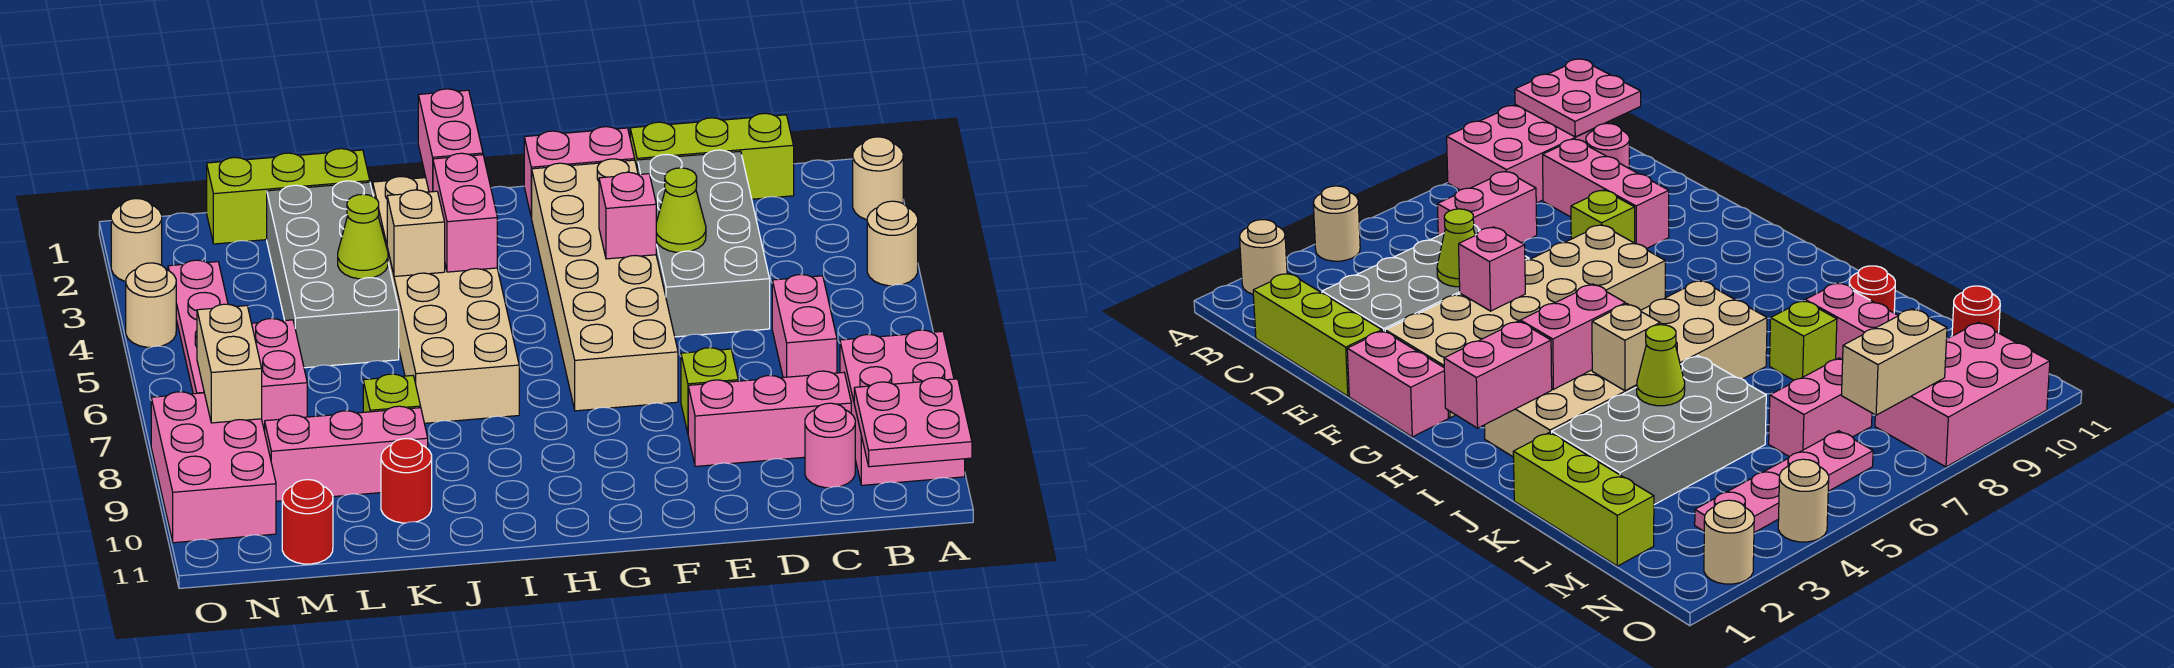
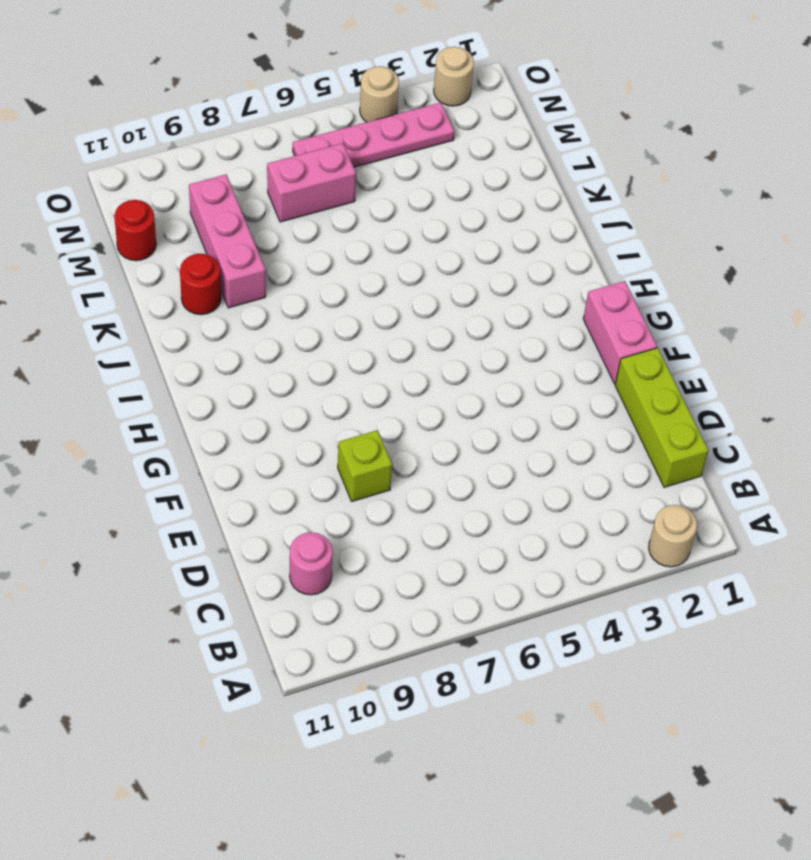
none -> tan round brick A4 level 1
none -> pink brick A8:B10 level 1
none -> pink brick C6:C7 level 1
none -> pink brick C9:E9 level 1

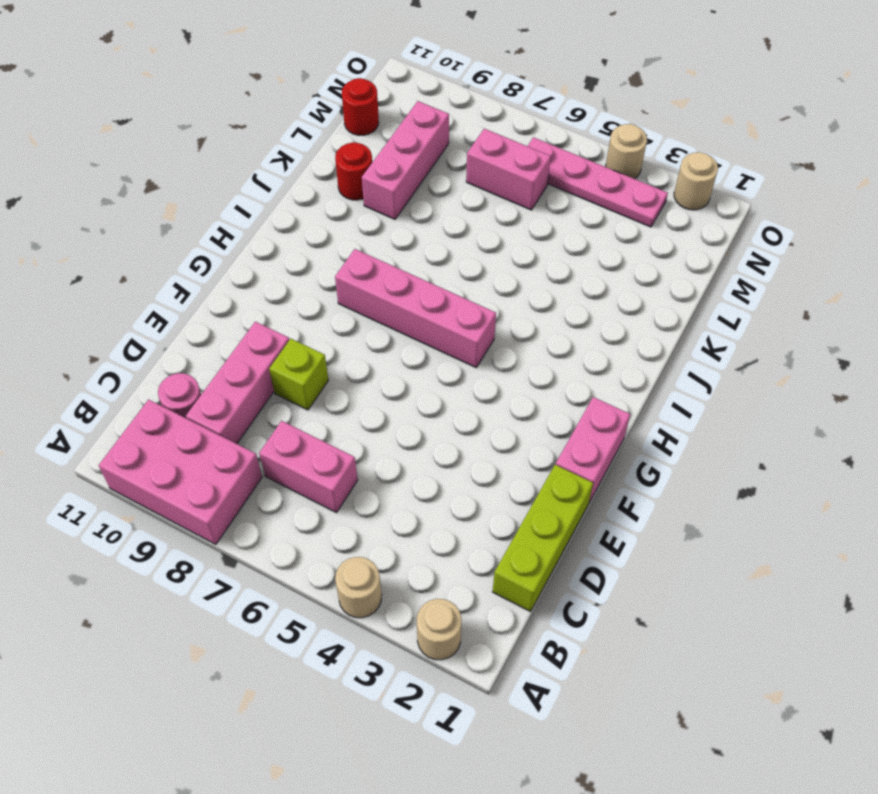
pink brick H5:H8 level 1 -> none
none -> grey brick D2:E5 level 1
none -> tan brick F2:G7 level 1
none -> tan brick I2:J7 level 1
none -> lime brick K1:M1 level 1

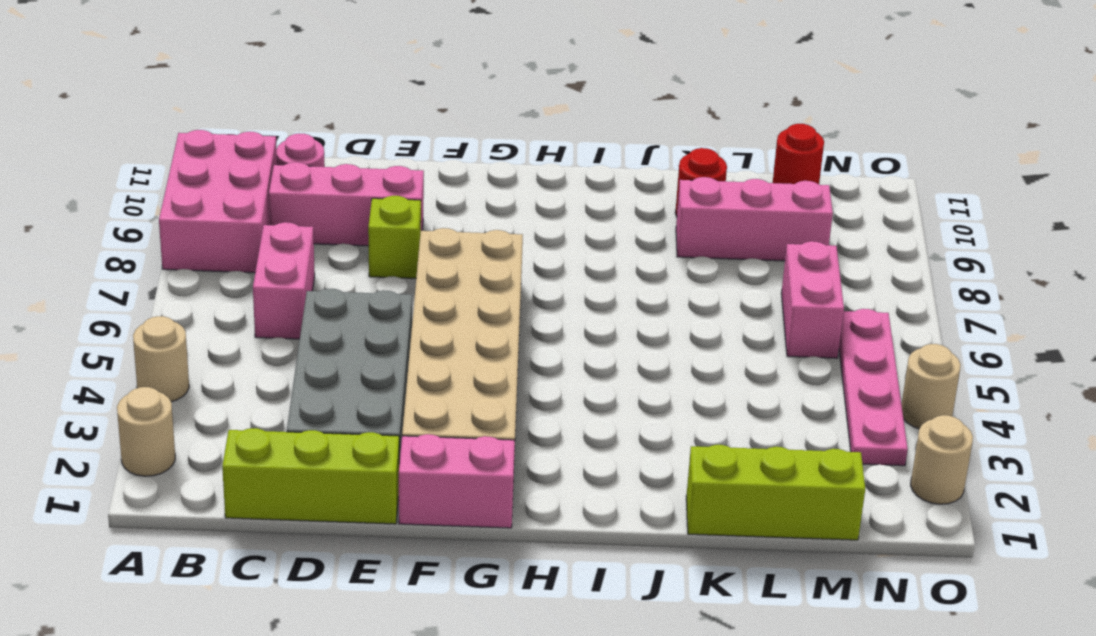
none -> tan brick I2:J7 level 1
none -> grey brick K2:L5 level 1
none -> lime brick K8 level 1
none -> pink brick N8:O10 level 1

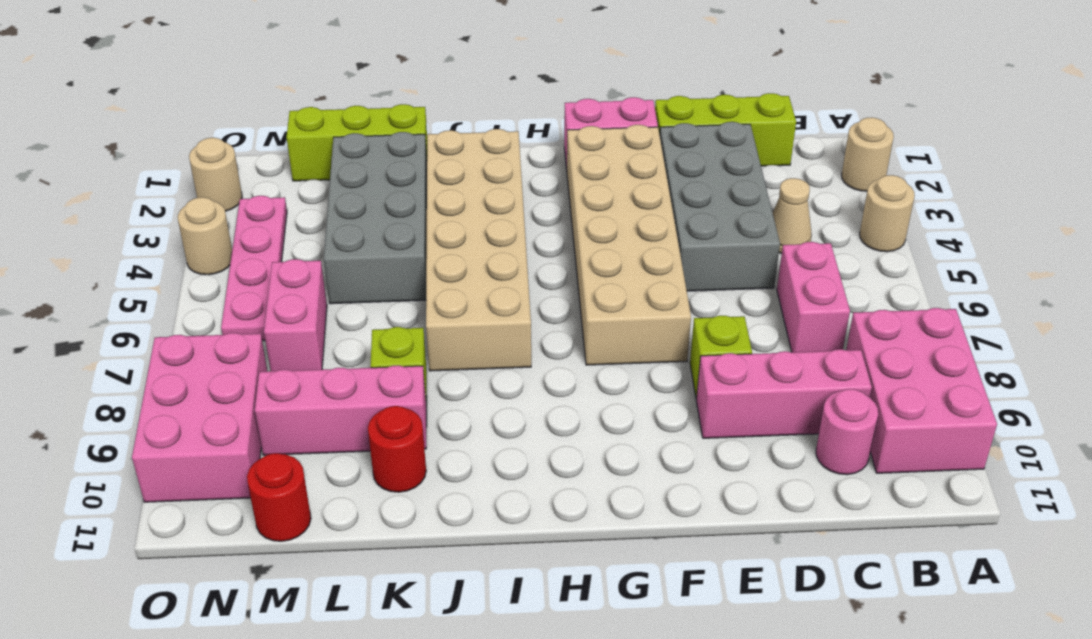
tan cone C4 level 1 -> none
none -> pink plate A10:B11 level 2
none -> lime cone E4 level 2
none -> pink brick F4 level 2
none -> pink brick I1:I2 level 2

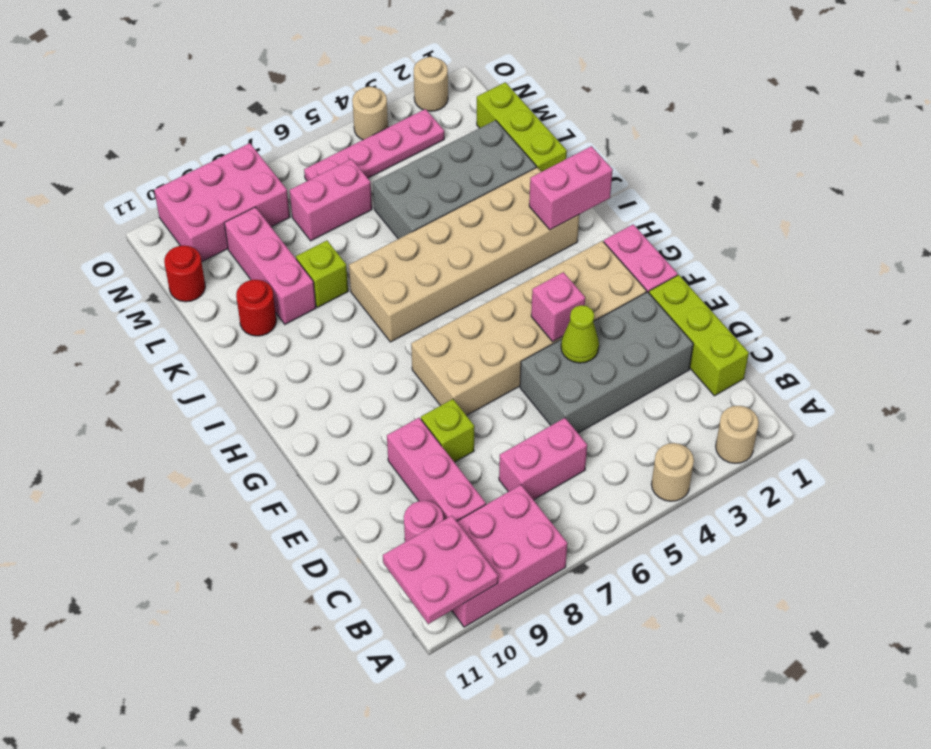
none -> pink brick I3:I4 level 2
none -> tan brick J4 level 2
none -> lime cone K4 level 2
none -> tan brick N7:N8 level 2

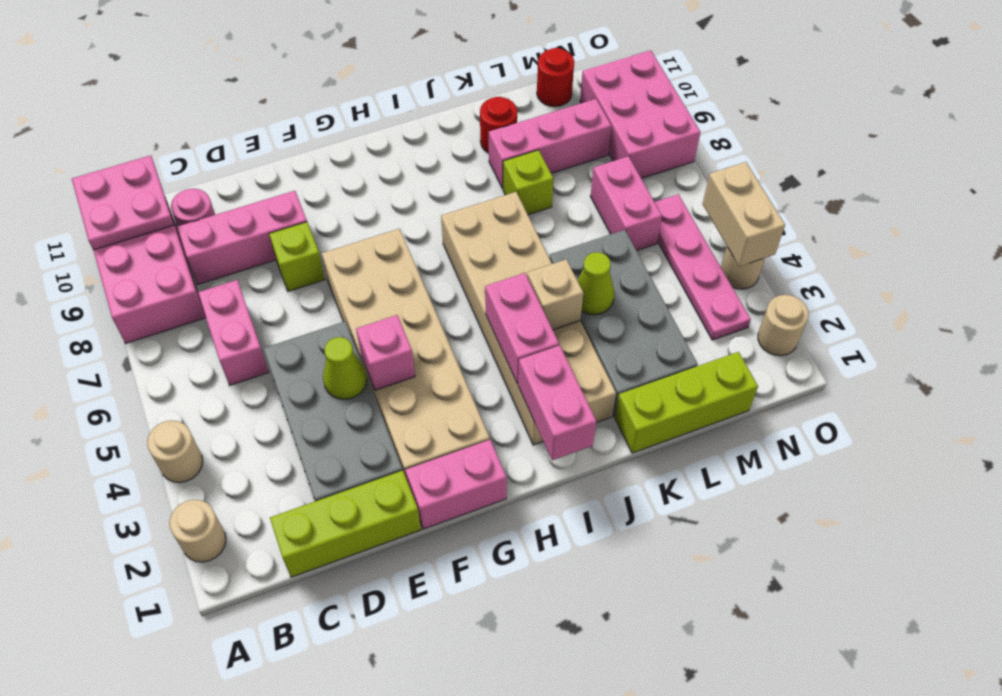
tan brick O4:O5 level 2 -> tan brick N7:N8 level 2

